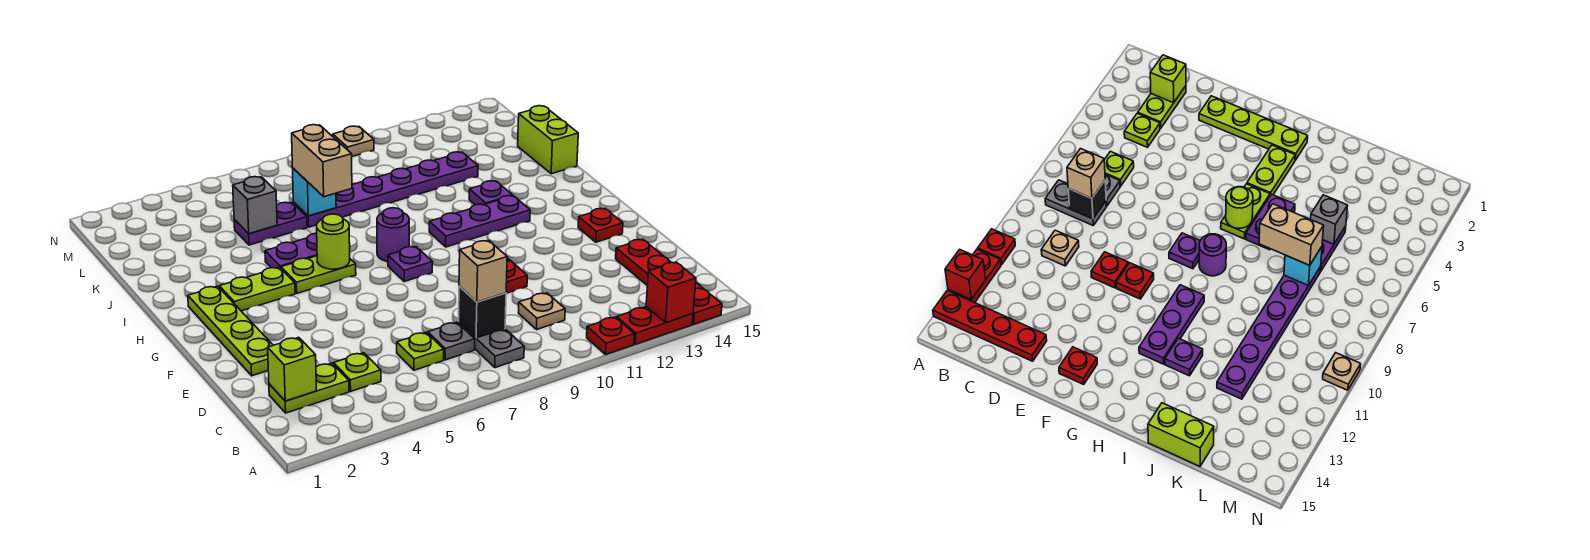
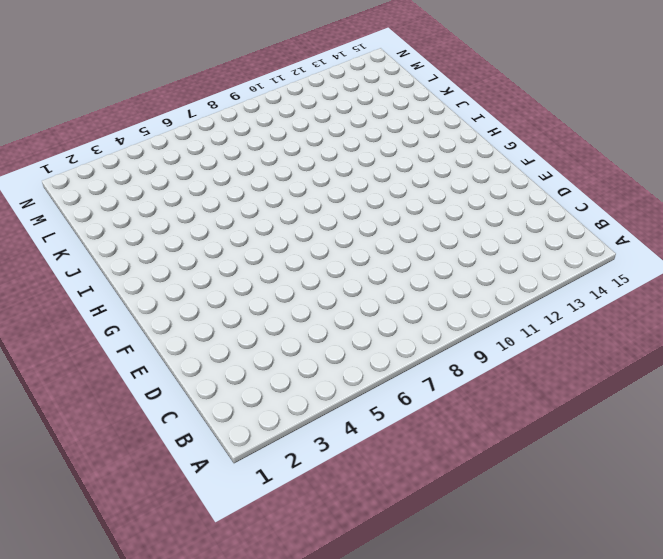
none -> red plate A11 level 1
none -> red plate A12:A13 level 1
none -> red plate A14:D14 level 1
none -> grey plate B8:C8 level 1

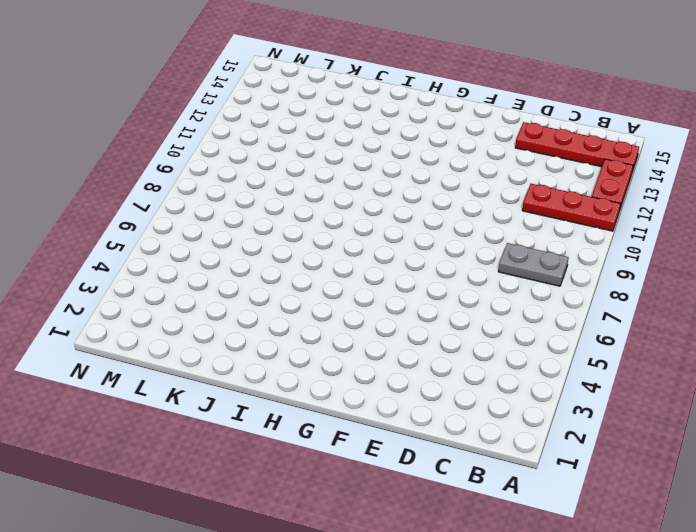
red plate A11:C11 level 1 -> red plate A11 level 1
none -> lime plate C2:C3 level 1
none -> lime plate C4 level 1
none -> lime plate C6 level 1
none -> grey plate C7 level 1

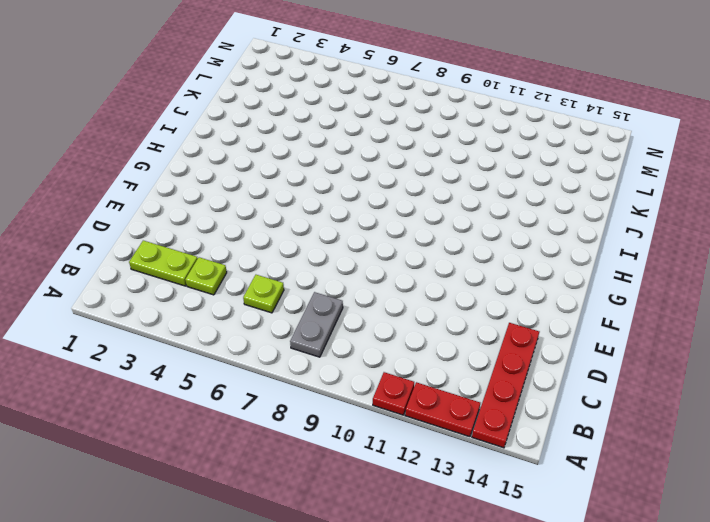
none -> grey plate C7 level 1
none -> tan plate C10 level 1
none -> lime plate E2:H2 level 1
none -> red plate E10 level 1

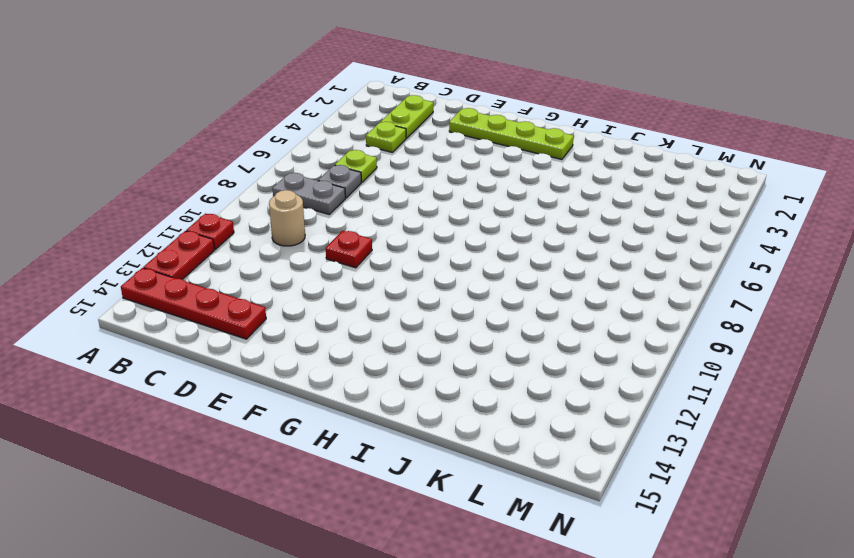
tan round brick C10 level 1 -> tan plate C10 level 1
none -> red plate F10 level 1
none -> red plate F14 level 1
none -> purple plate G8 level 1
none -> lime plate H3:H4 level 1

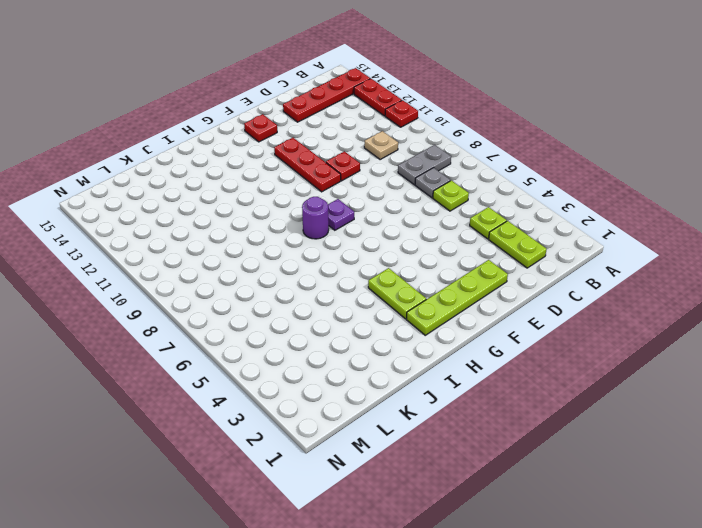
red plate F10:F12 level 1 -> red plate F10 level 1
none -> lime plate H5:H6 level 1
none -> purple plate H10:H12 level 1
none -> purple plate I5:I6 level 1
none -> purple plate I12 level 1

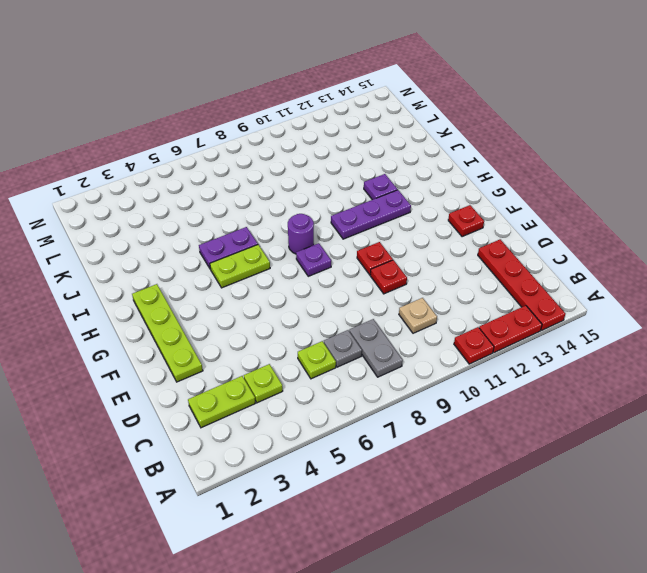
none -> lime plate H3:H4 level 1
none -> lime brick J15:K15 level 1
none -> purple plate K5:K6 level 1
none -> purple plate K7:K12 level 1

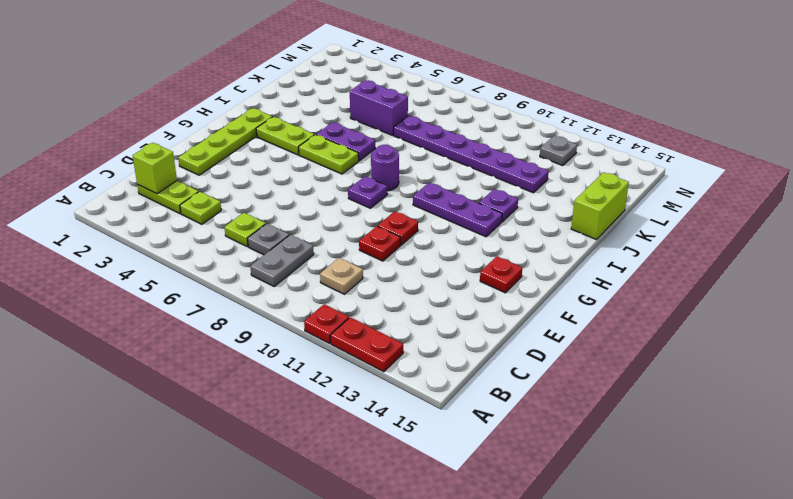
purple brick K5:K6 level 1 -> purple plate K5:K6 level 1
grey plate M12 level 1 -> none
none -> red plate A14:D14 level 1
none -> tan plate N10 level 1
none -> red brick A13 level 2
none -> black brick C8 level 2

